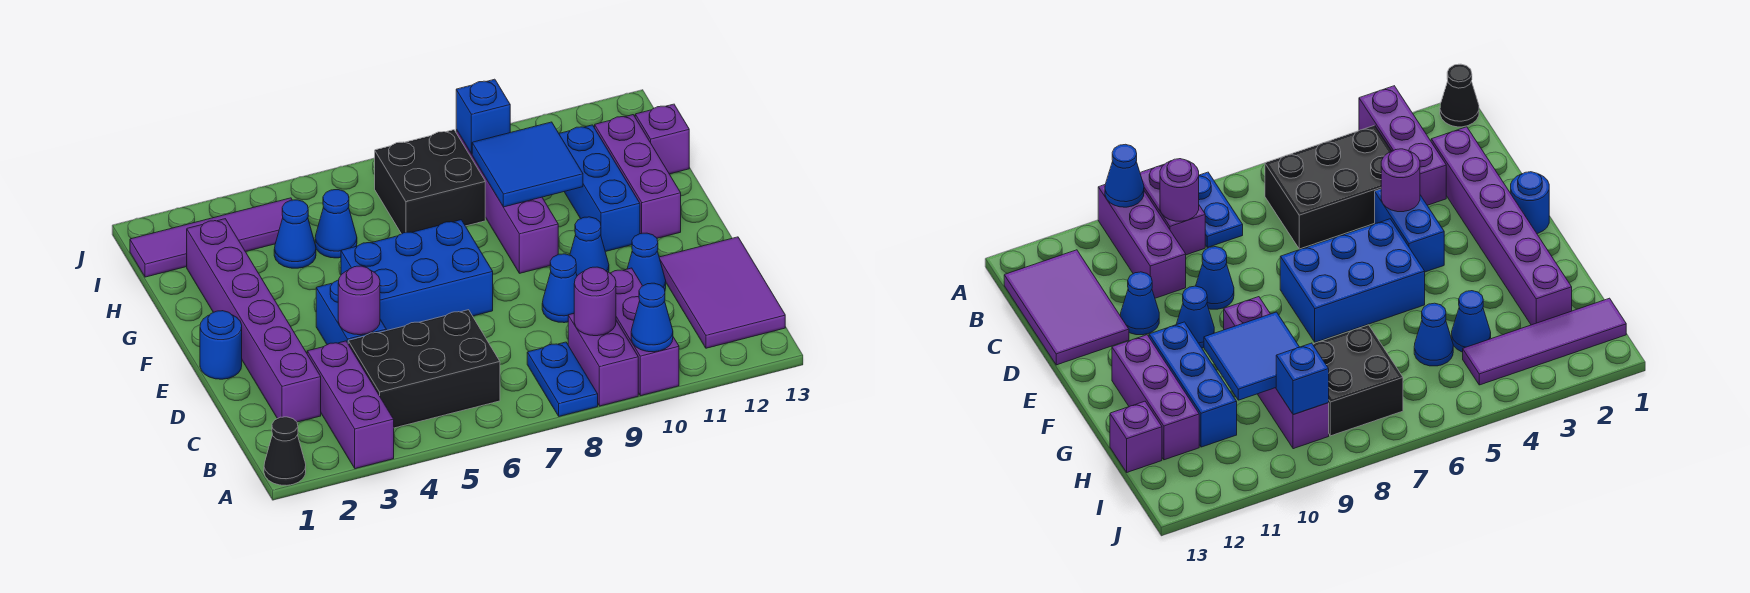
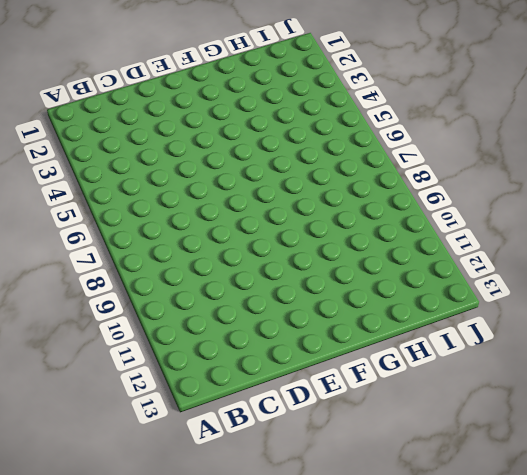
none -> black cone A1 level 1
none -> purple brick A3:C3 level 1
none -> blue plate A8:B8 level 1

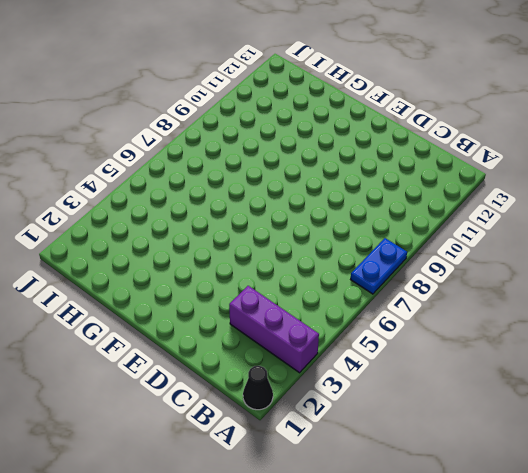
blue plate A7:A8 level 1 -> blue plate A8:B8 level 1
none -> purple brick A9:B9 level 1
none -> purple brick A10:C10 level 1
none -> black brick B4:C6 level 1

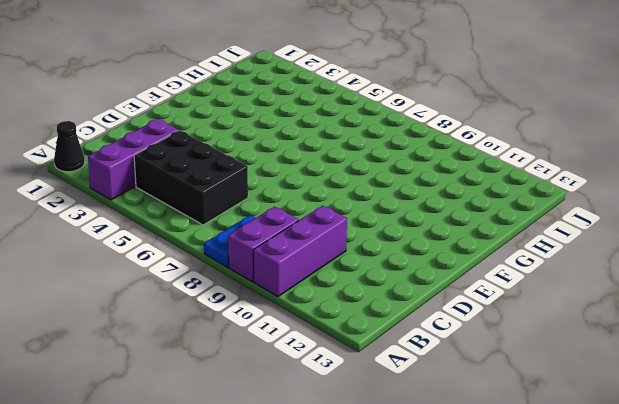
none -> purple tile B12:D13 level 1
none -> purple brick C2:H2 level 1
none -> blue brick D4:E4 level 1

